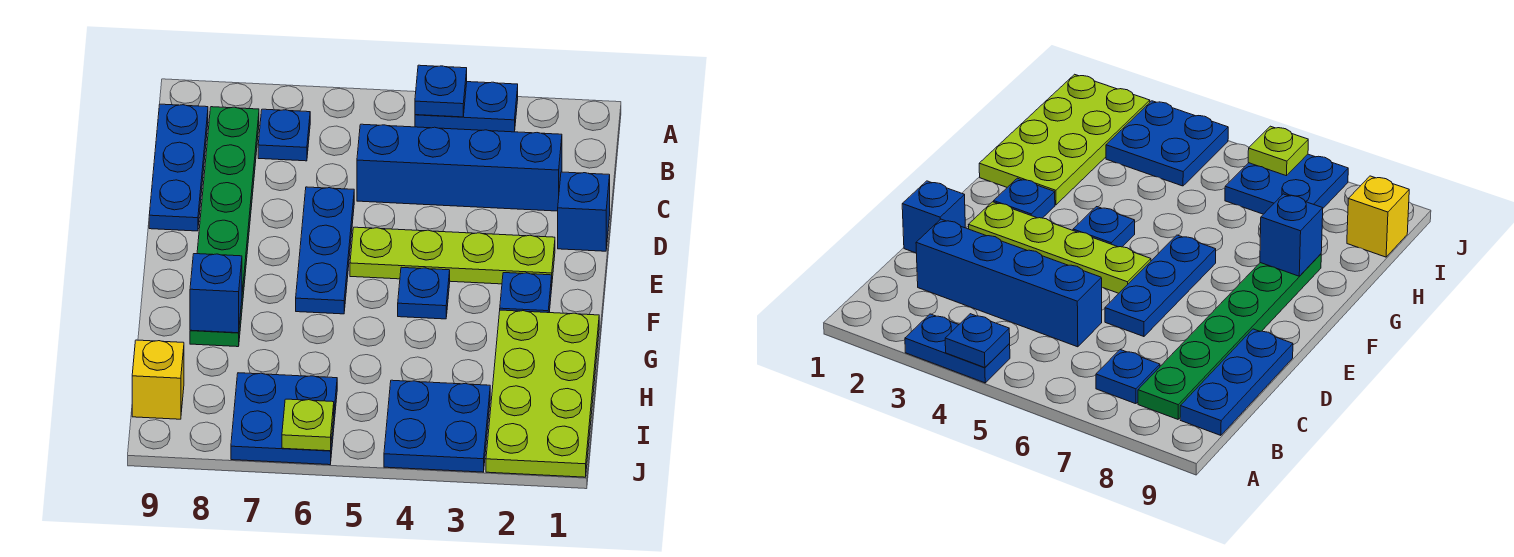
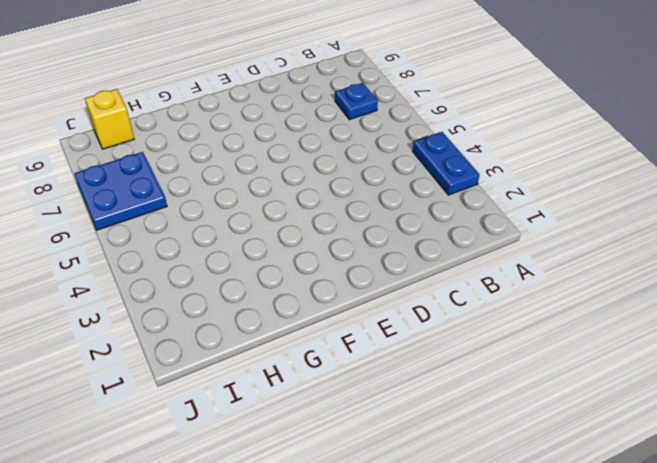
none -> green plate B8:G8 level 1
none -> blue plate B9:D9 level 1
none -> blue brick C2:C5 level 1

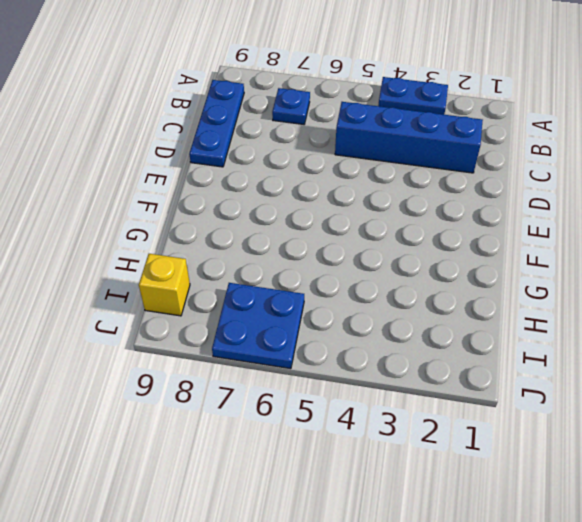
none -> green plate B8:G8 level 1
none -> blue brick D1 level 1
none -> blue plate D6:F6 level 1

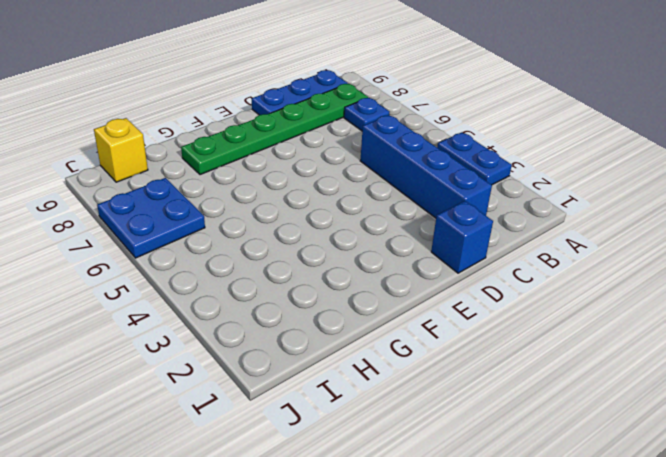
none -> blue plate D6:F6 level 1
none -> lime plate E2:E5 level 1
none -> blue plate F2 level 1

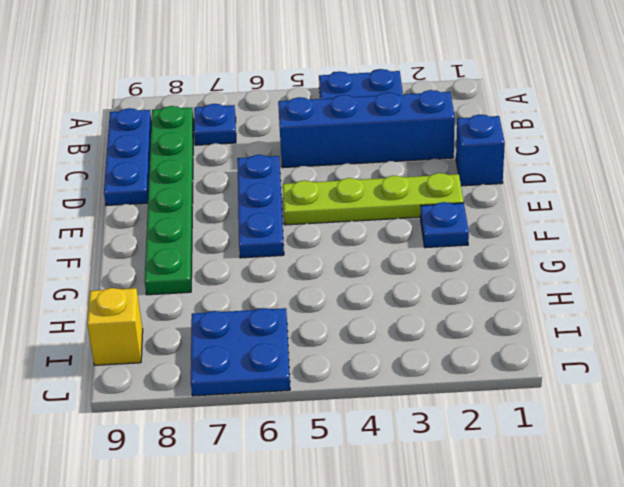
none -> blue plate F4 level 1
none -> lime plate G1:J2 level 1
none -> blue plate I3:J4 level 1

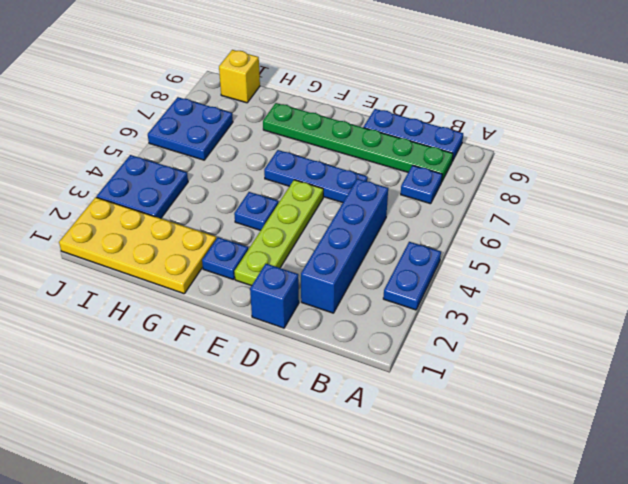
yellow plate G1:J2 level 1 -> lime plate G1:J2 level 1
none -> blue plate A4 level 2
none -> blue brick G8 level 2
none -> lime plate J6 level 2

